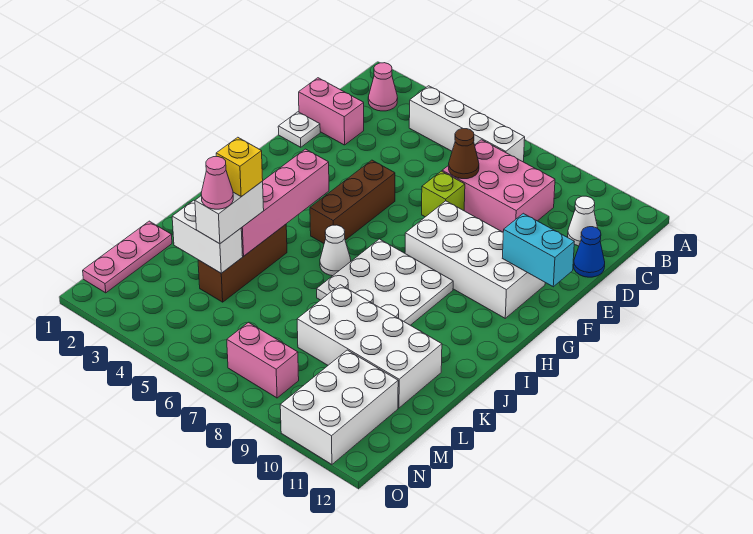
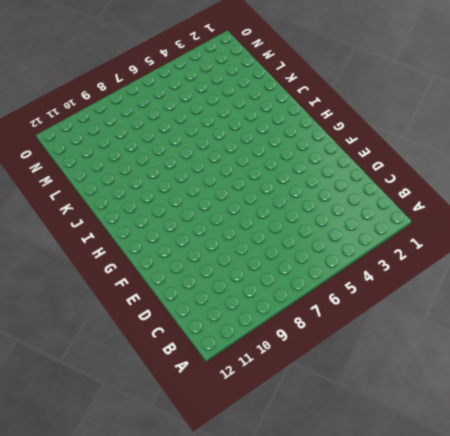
none -> pink cone B2 level 1
none -> white brick B4:B7 level 1
none -> pink brick C7:D9 level 1

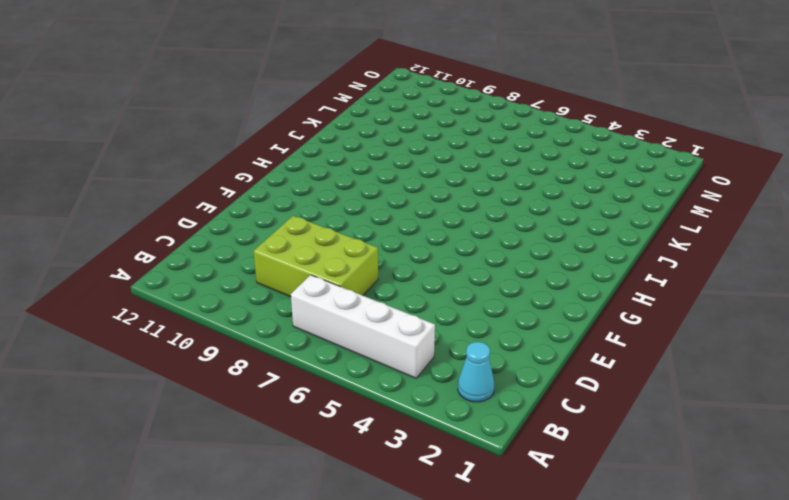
cyan cone B2 level 1 -> pink cone B2 level 1
lime brick C7:D9 level 1 -> pink brick C7:D9 level 1
none -> white cone C11 level 1
none -> pink brick D1:D2 level 1
none -> blue cone D12 level 1

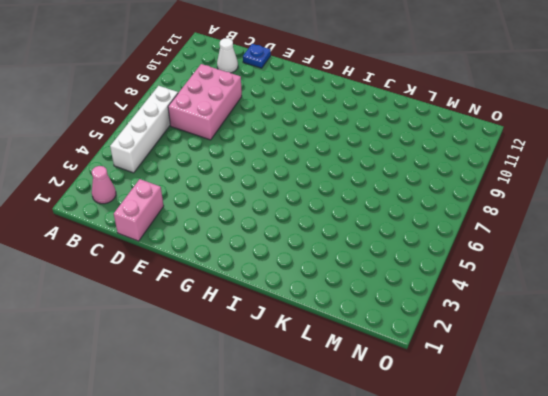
blue plate D12 level 1 -> blue cone D12 level 1
none -> white plate E1 level 1
none -> lime brick E7 level 1
none -> brown brick F5:H5 level 1

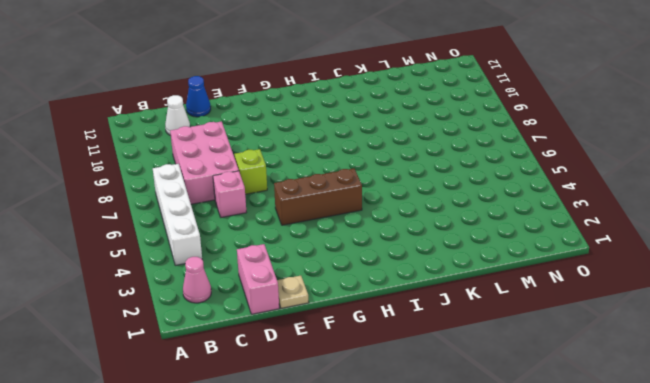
pink brick D6 level 1 -> none
tan plate E1 level 1 -> white plate E1 level 1
none -> white brick F8:G11 level 1
none -> white plate H7:J9 level 1
none -> white cone I6 level 1

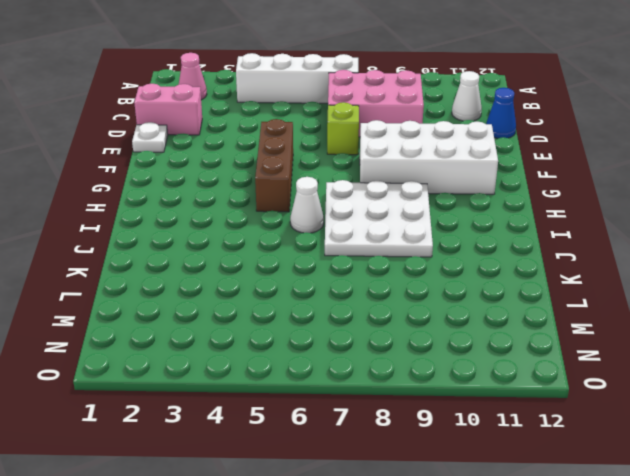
none -> brown brick J4:L4 level 1
none -> white brick K8:L11 level 1
none -> pink plate L1:N1 level 1

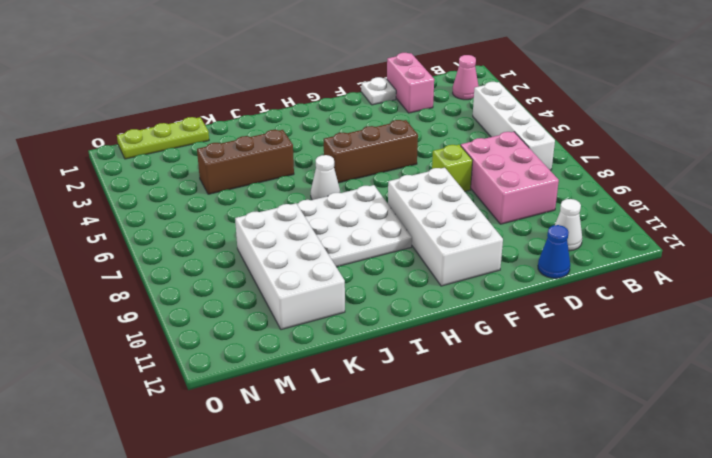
lime plate L1:N1 level 1 -> pink plate L1:N1 level 1
none -> white brick M10:O11 level 1
none -> pink brick N7:N8 level 1
none -> brown cone D7 level 2

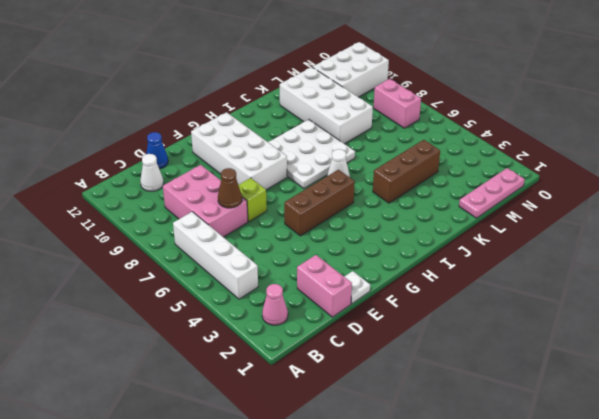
none -> cyan brick F11:F12 level 2
none -> pink brick H4:K4 level 2
none -> white brick L3:L4 level 2

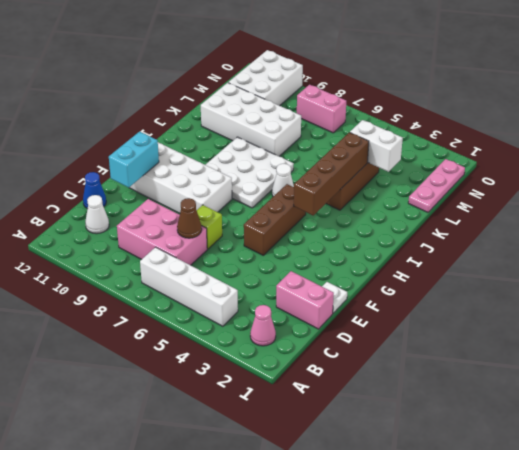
cyan brick E11:F11 level 2 -> cyan brick F11:F12 level 2
brown brick H4:K4 level 2 -> pink brick H4:K4 level 2
none -> white brick K4:L4 level 3
none -> yellow brick K4 level 4
none -> pink cone L4 level 4

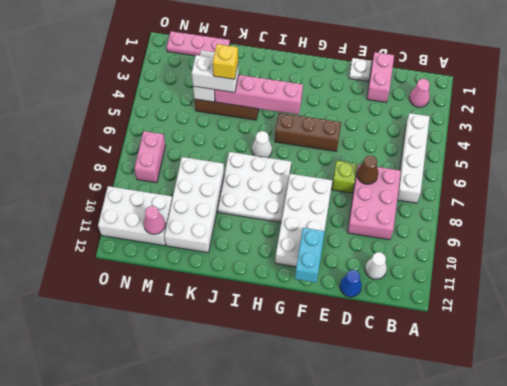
pink cone M11 level 2 -> pink cone L4 level 4

